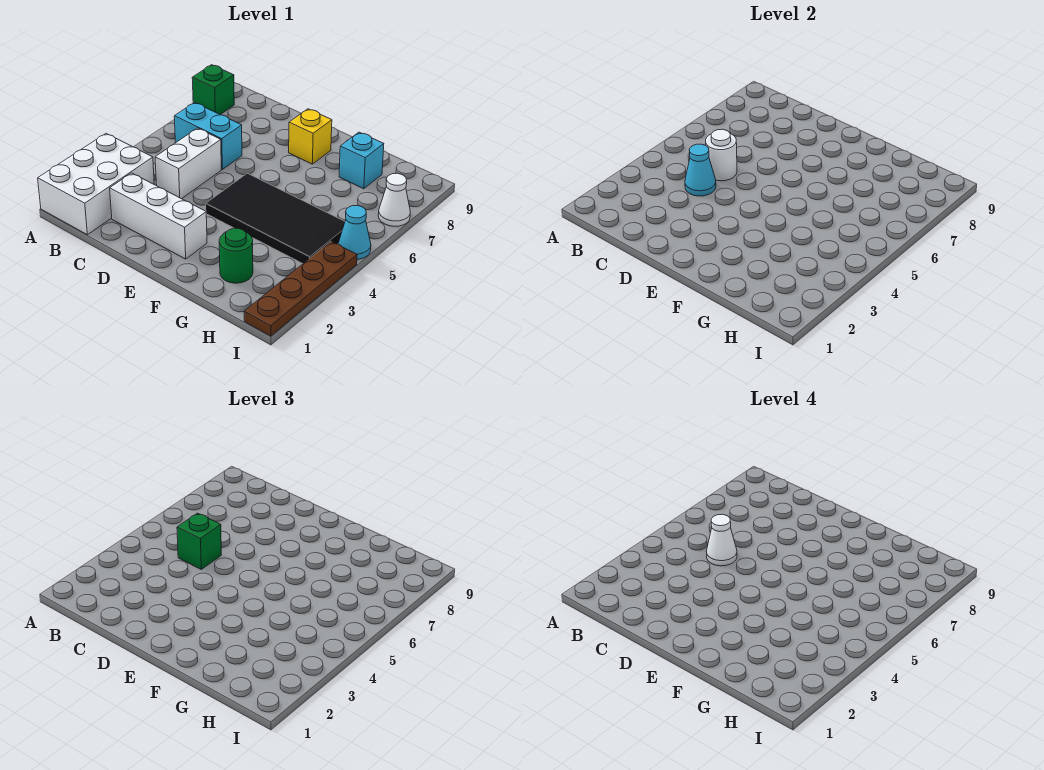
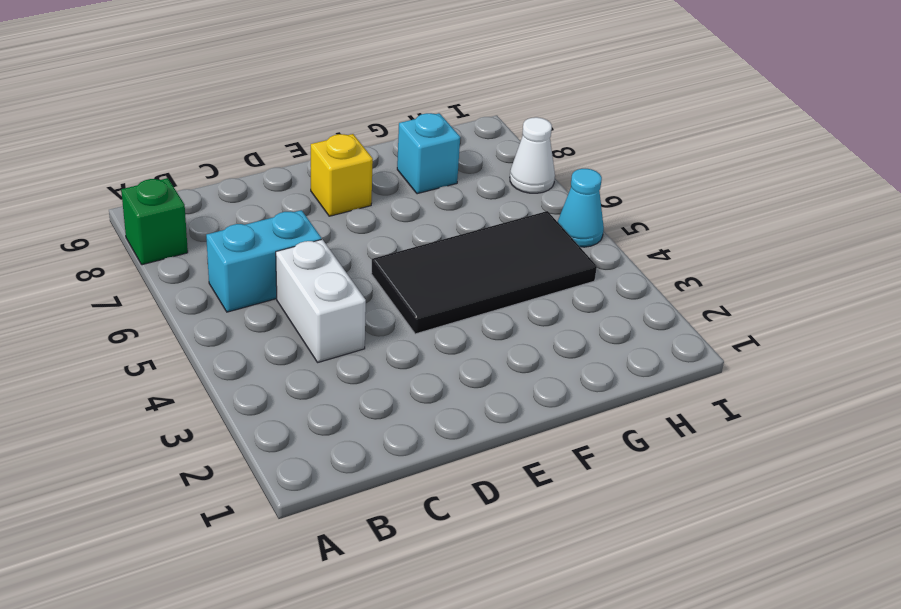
none -> white brick A1:B3 level 1
none -> white brick C2:E2 level 1
none -> green round brick G2 level 1

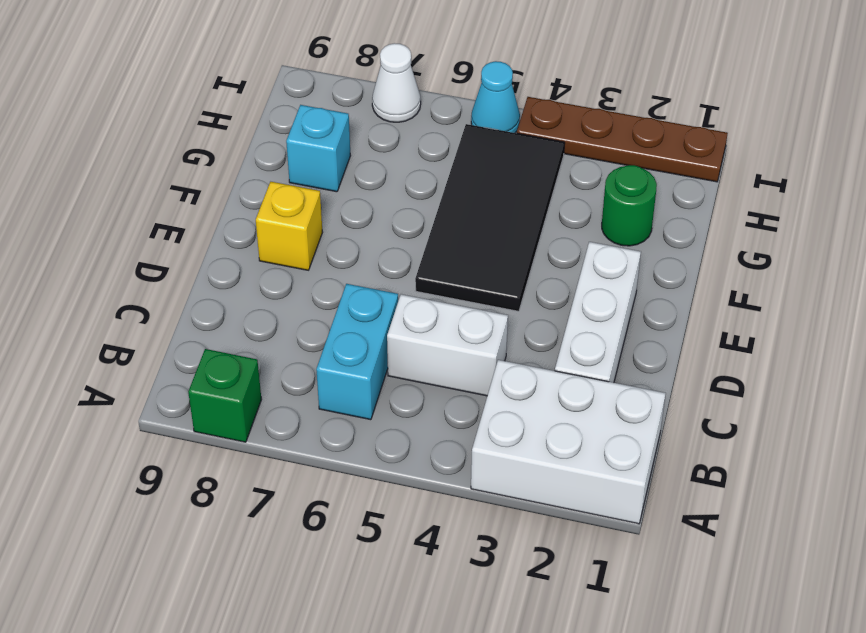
none -> cyan cone C4 level 2
none -> white round brick C5 level 2
none -> green brick C5 level 3

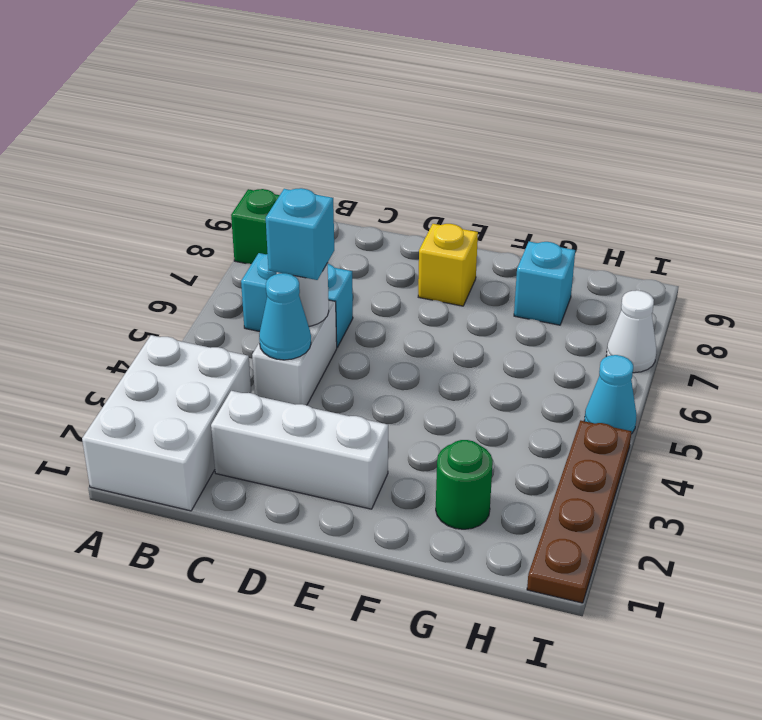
cyan brick C5 level 3 -> green brick C5 level 3
none -> black tile E4:H5 level 1
none -> white cone C5 level 4

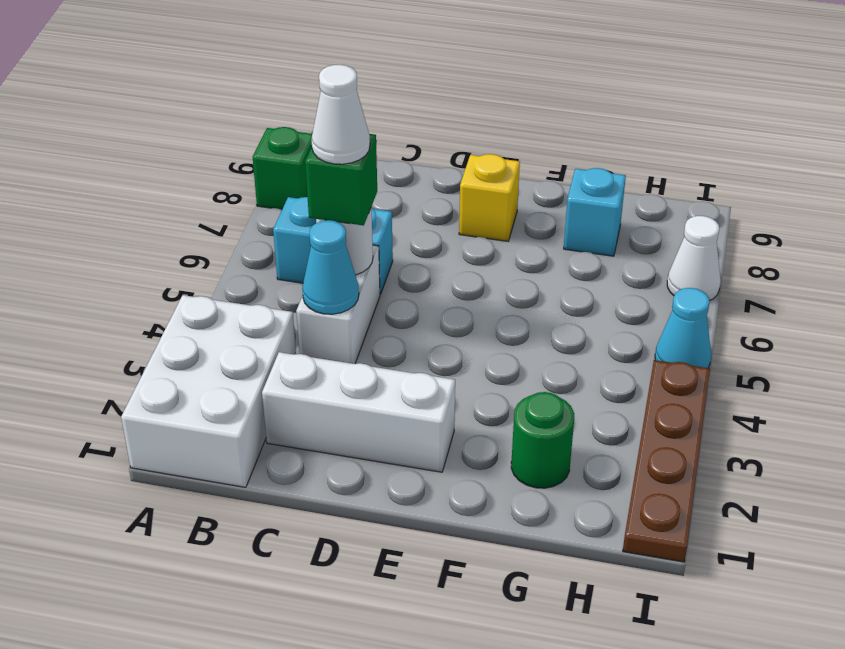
none -> black tile E4:H5 level 1

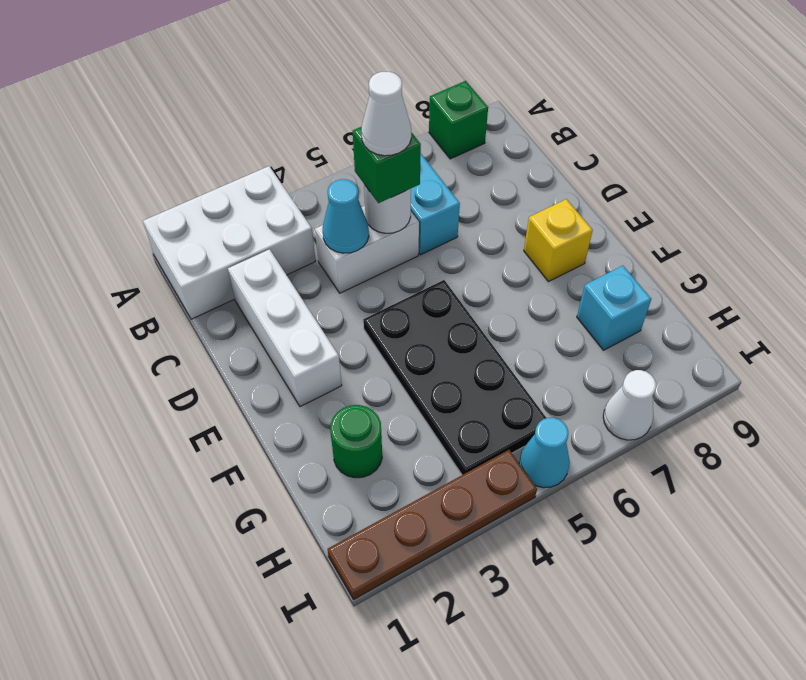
black plate E4:H5 level 1 -> black tile E4:H5 level 1

